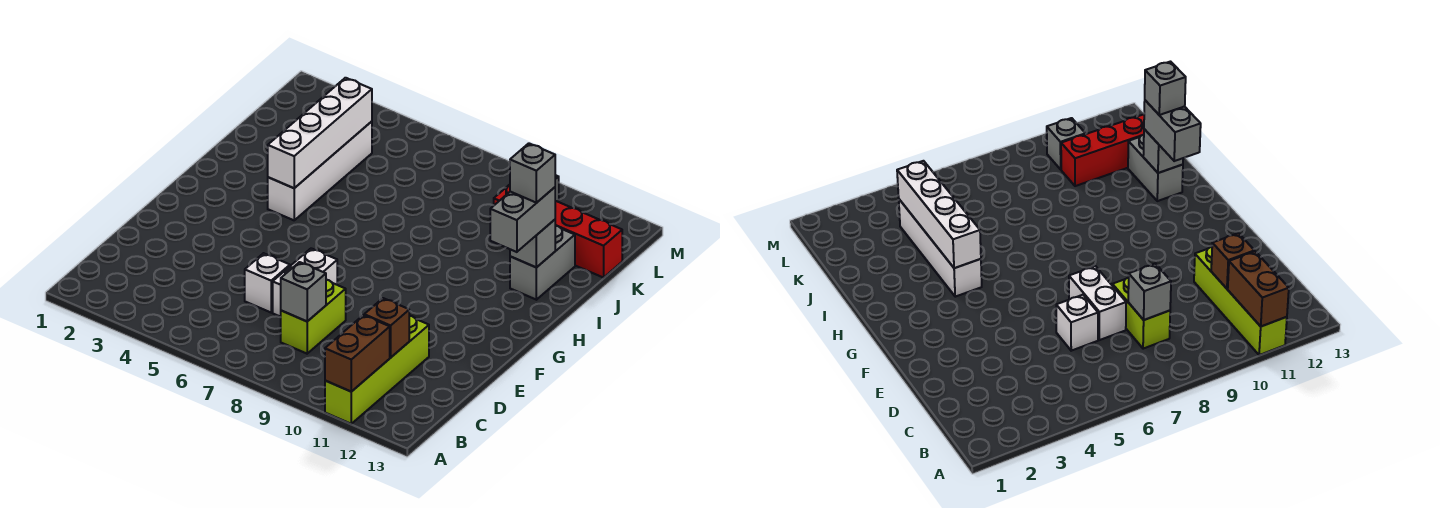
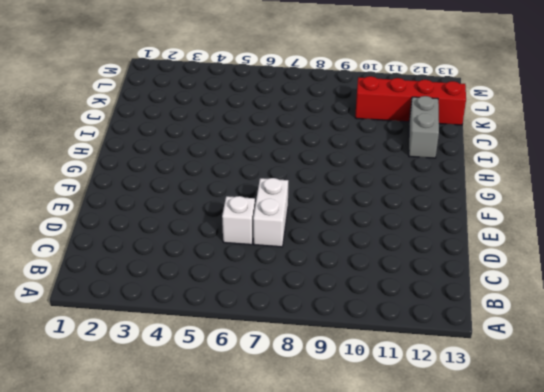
none -> lime brick A11:D11 level 1
none -> lime brick C8:D8 level 1
none -> white brick H4:K4 level 1

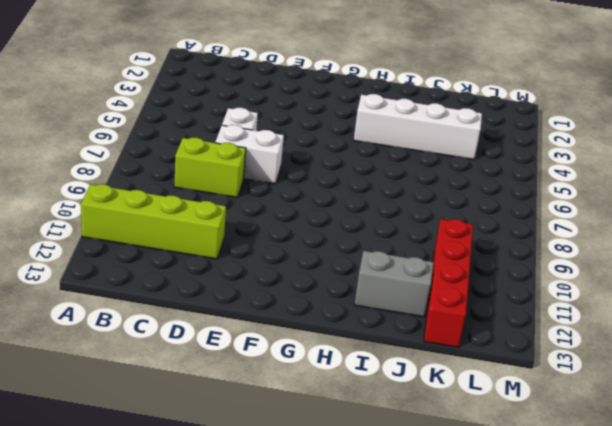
none -> grey brick L10 level 1
none -> brown brick A11:B11 level 2
none -> grey brick C8 level 2

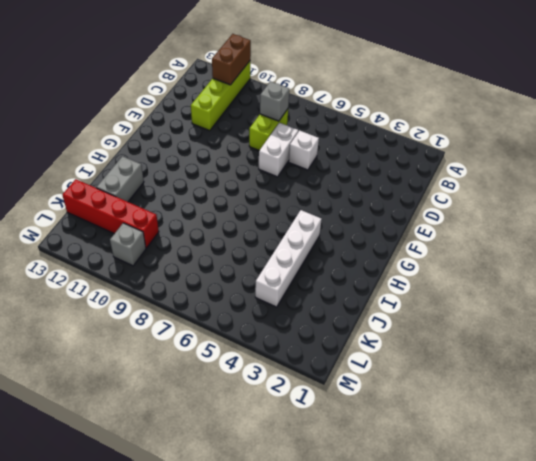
none -> brown brick C11 level 2
none -> white brick H4:K4 level 2
none -> grey brick I12 level 2

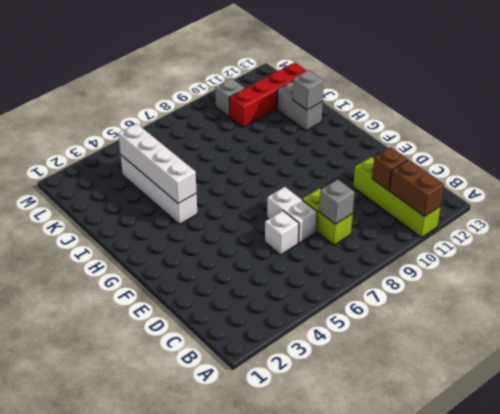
none -> grey brick H12:I12 level 3
none -> grey brick I12 level 4

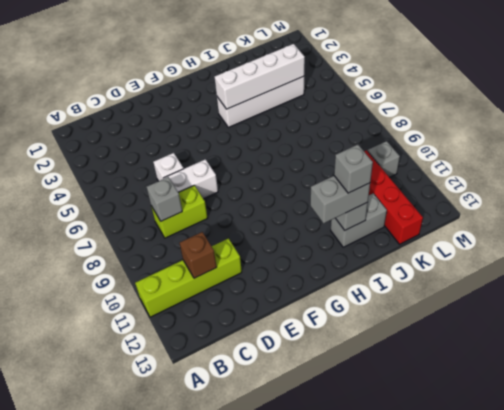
none -> brown brick A11:B11 level 2

